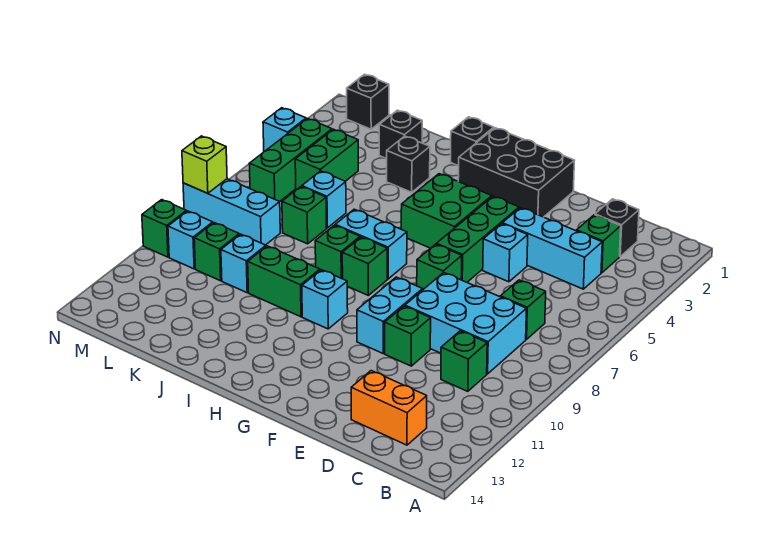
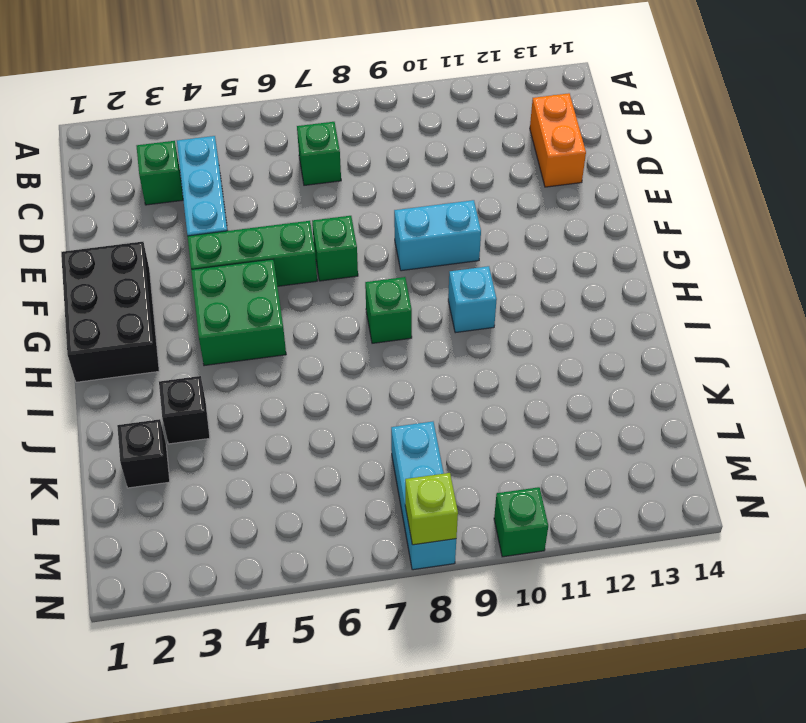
none -> black brick C2 level 1
none -> cyan brick C8:E9 level 1
none -> green brick C10 level 1
none -> cyan brick E5 level 1

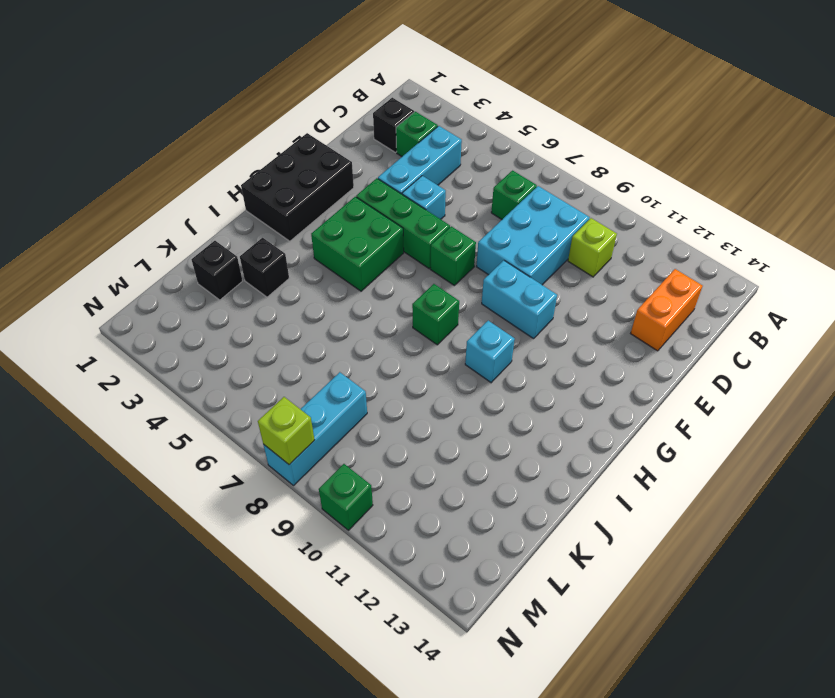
lime brick C10 level 1 -> green brick C10 level 1
none -> green brick E10 level 1
none -> cyan brick H7:I7 level 1
none -> black brick I1 level 1
none -> green brick I8 level 1

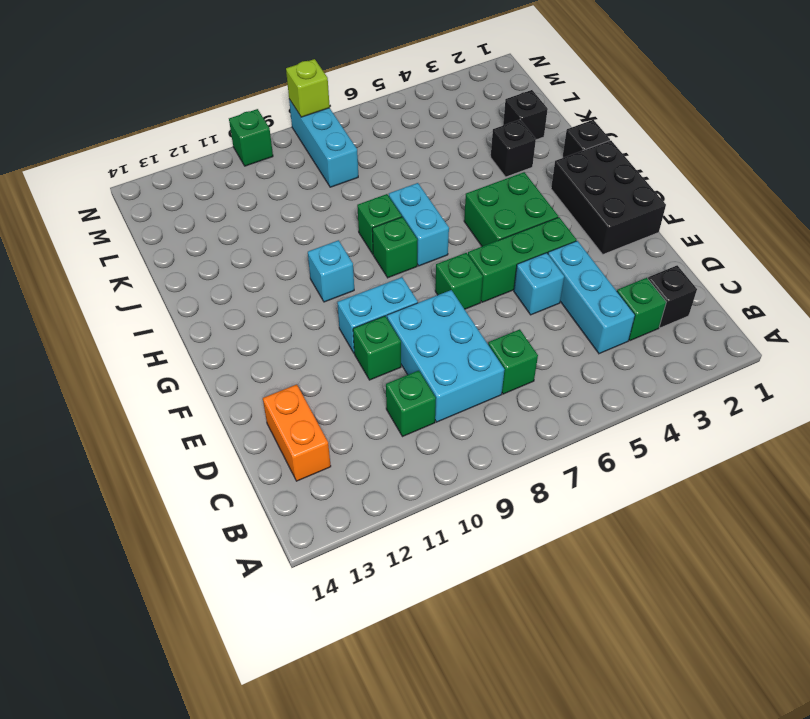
none -> green brick I10:J10 level 1
none -> cyan brick K6 level 1
none -> green brick K7 level 1
none -> cyan brick K10 level 1

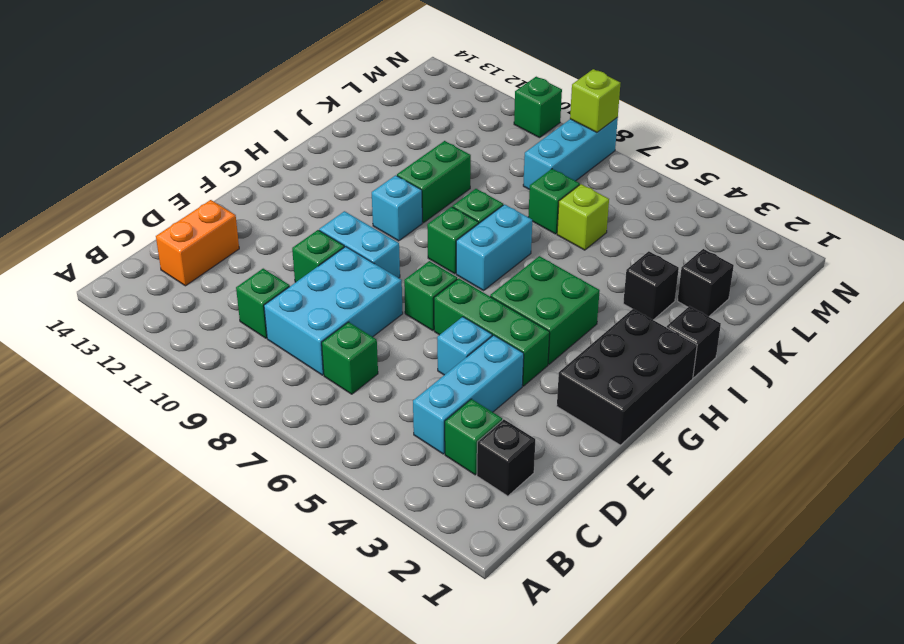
lime brick K6 level 1 -> cyan brick K6 level 1
none -> cyan brick K10 level 1
none -> green brick L4:L5 level 1
none -> green brick L10 level 1
none -> black brick M1 level 1

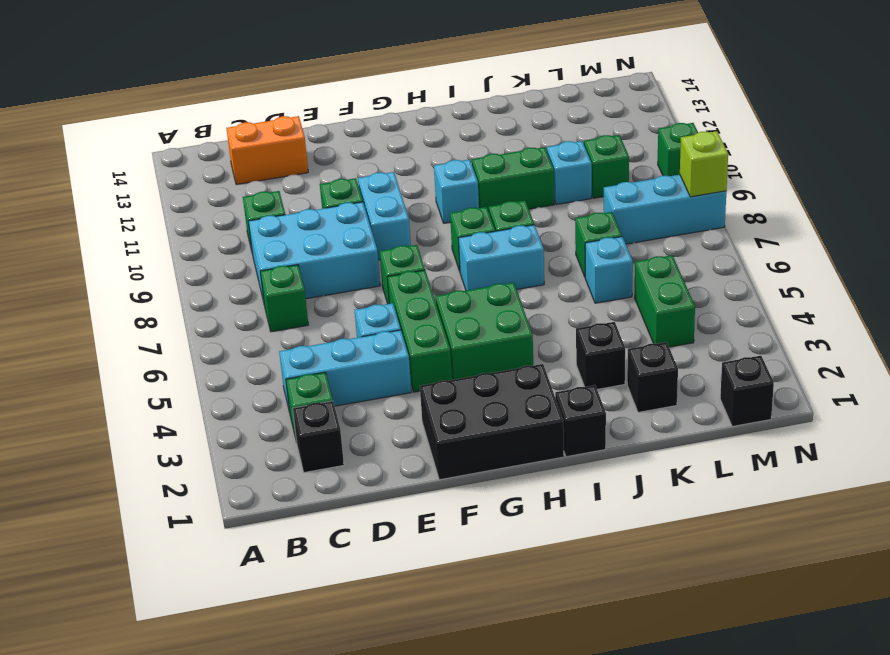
none -> green brick M4:M6 level 1
none -> cyan brick M10 level 1
none -> cyan brick N4 level 1

